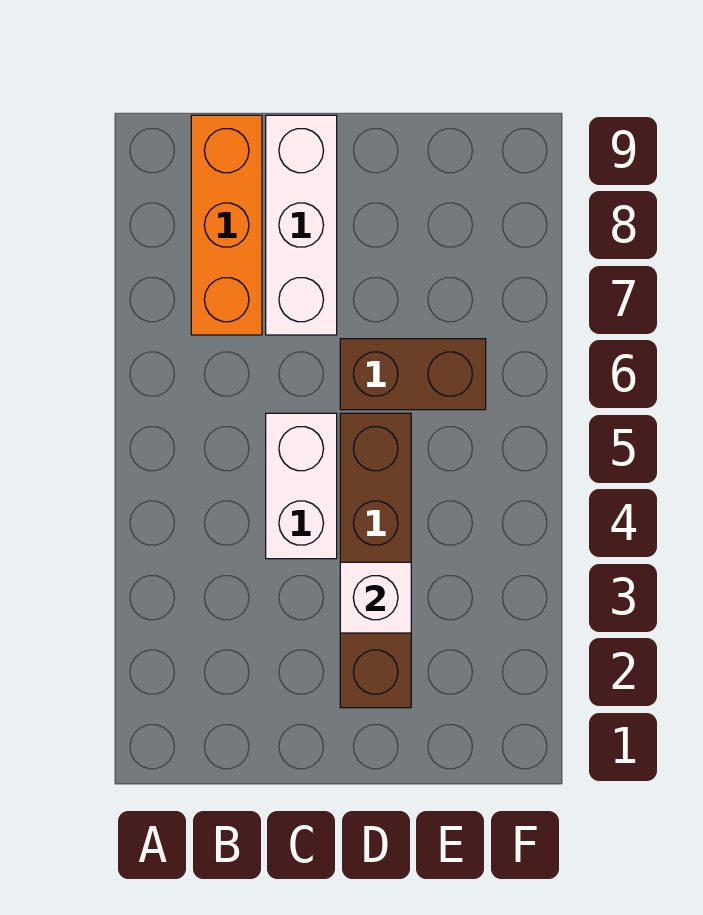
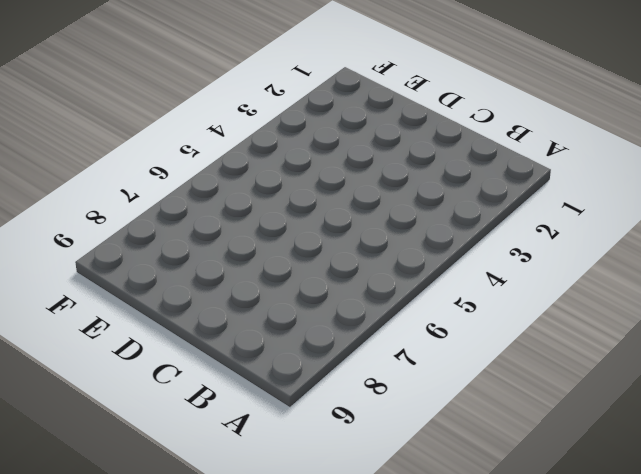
none -> orange brick B7:B9 level 1
none -> white brick C4:C5 level 1

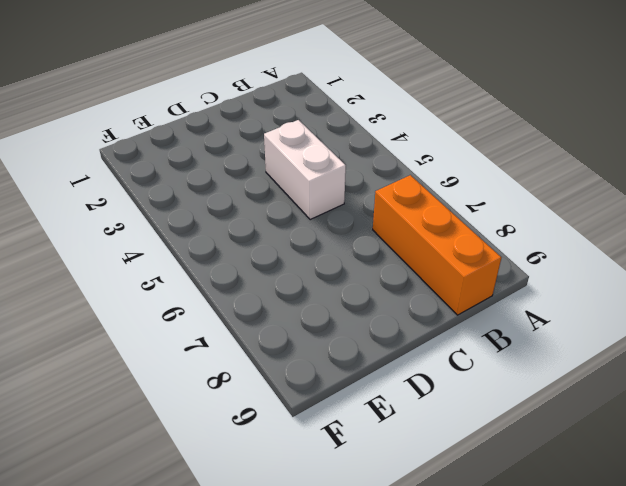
none -> white brick C7:C9 level 1
none -> brown brick D2:D5 level 1

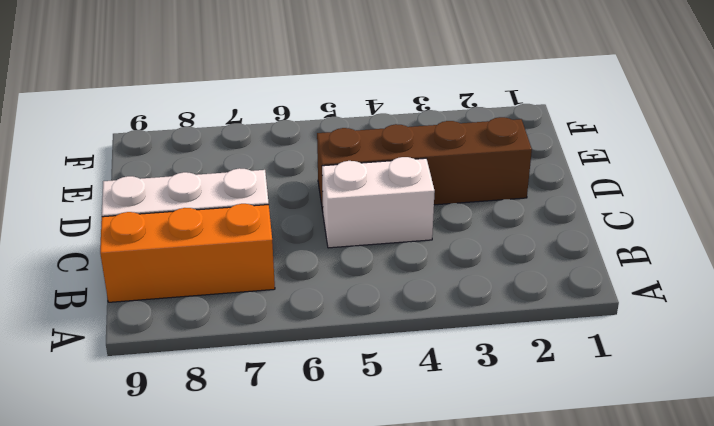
none -> brown brick D6:E6 level 1
none -> white brick D3 level 2

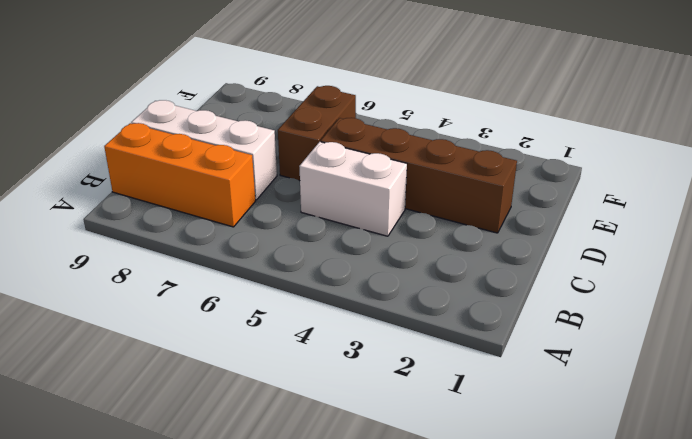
none -> white brick D3 level 2

